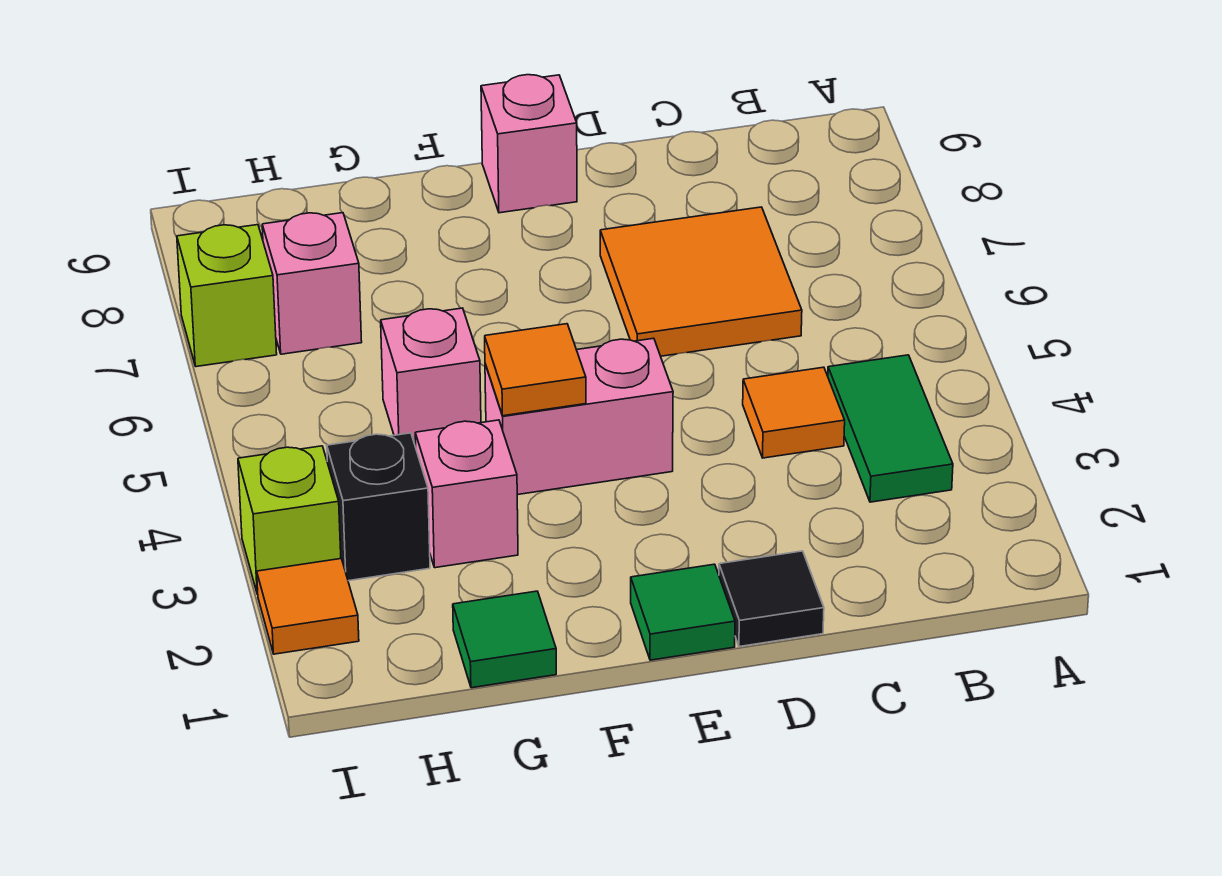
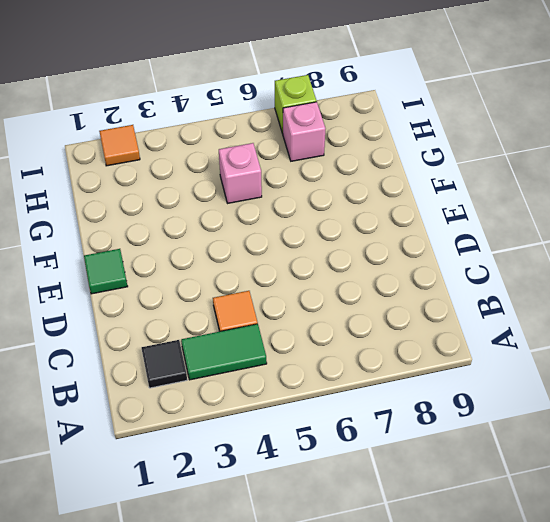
black tile B2 level 1 -> black tile D1 level 1
none -> orange tile C6:D7 level 1
none -> pink brick E4:F4 level 1
none -> pink brick E9 level 1

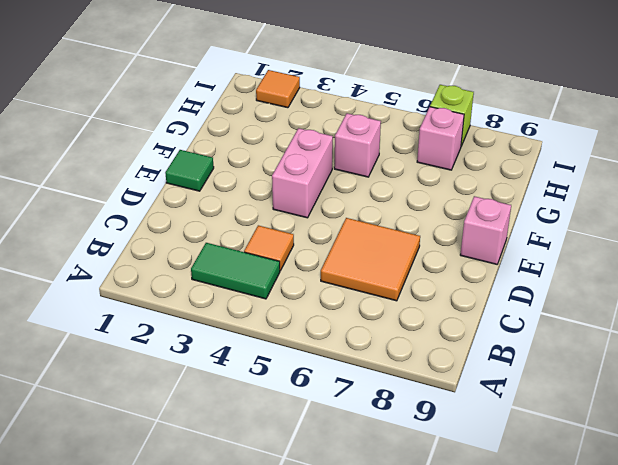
none -> black tile D1 level 1
none -> green tile G1 level 1
none -> pink brick G3 level 1

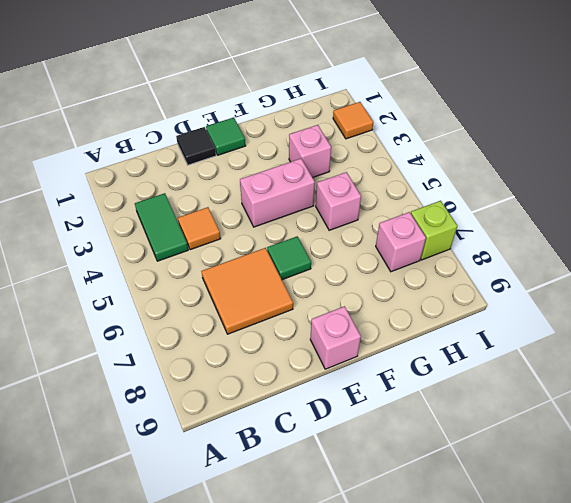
green tile E6 level 1 -> green tile G1 level 1
none -> black brick H3 level 1
none -> lime brick I3 level 1
none -> orange tile F4 level 2

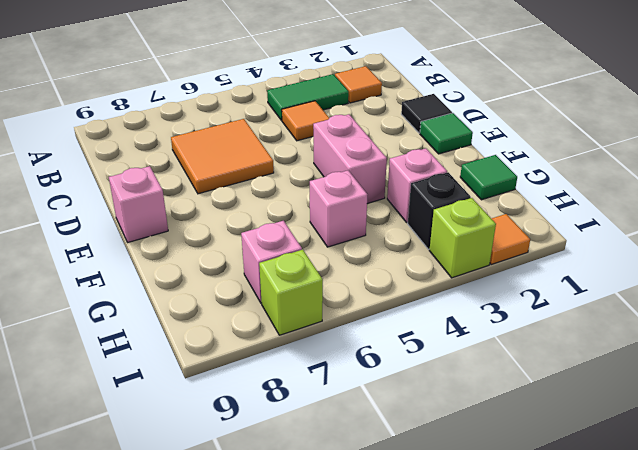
orange tile B2 level 1 -> orange tile F4 level 2

